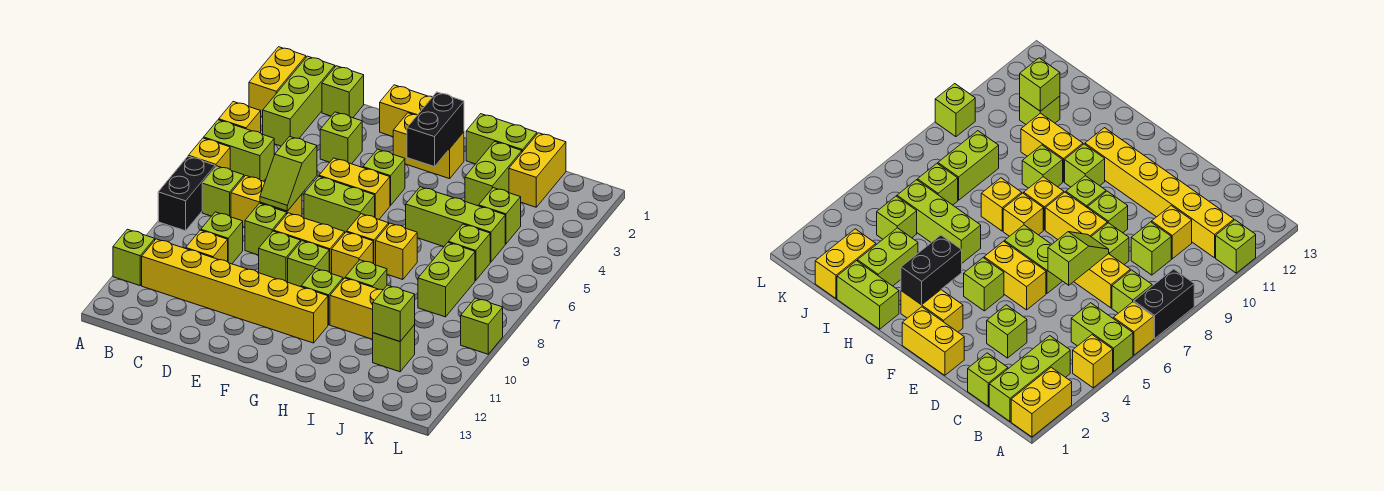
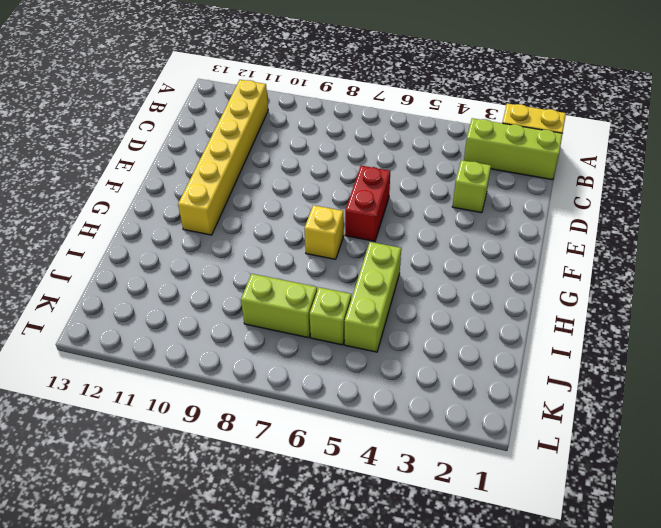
red brick E6:F6 level 1 -> lime brick E6:F6 level 1
none -> yellow brick A4 level 1
none -> lime brick A5:B5 level 1
none -> yellow brick A6 level 1
none -> black brick A7:A8 level 1

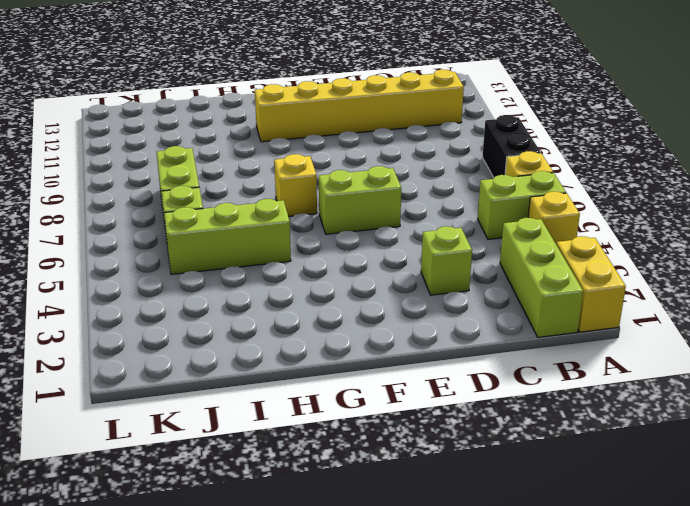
none -> lime brick A11 level 1
none -> lime brick B7 level 1
none -> lime brick C1 level 1
none -> yellow brick C7:D7 level 1

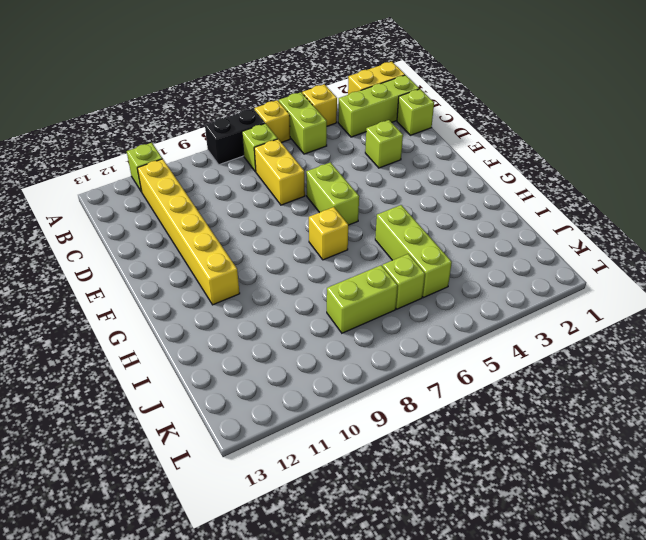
none -> lime brick C9 level 1
none -> yellow brick C10 level 1
none -> lime brick D8 level 1
none -> yellow brick E1:F1 level 1

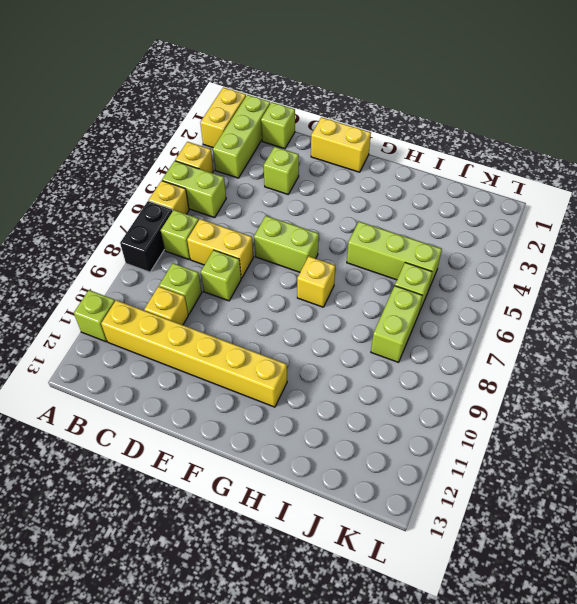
none -> yellow brick E5:F5 level 1
none -> yellow brick E8:F8 level 1
none -> lime brick E9 level 1
none -> yellow brick F2:G2 level 1

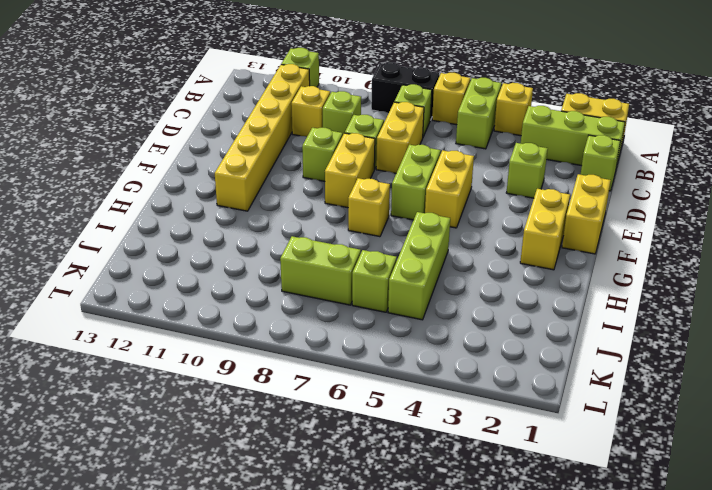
none -> lime brick F4 level 1
none -> lime brick F9 level 1
none -> yellow brick G8 level 1
none -> lime brick G10 level 1

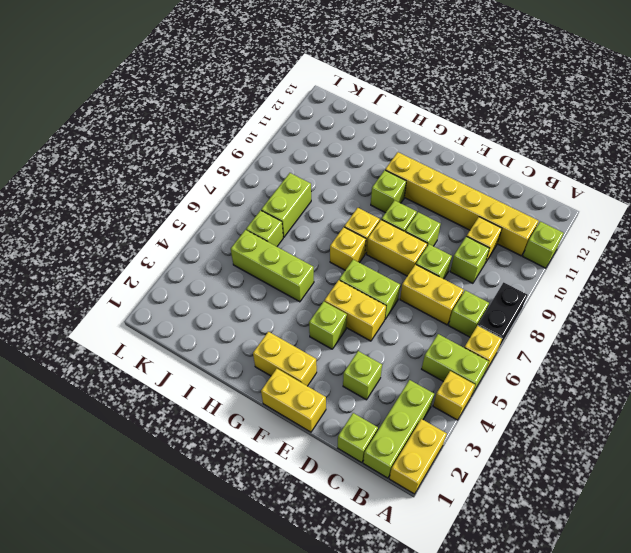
none -> lime brick H1:I1 level 1
none -> yellow brick H7 level 1
none -> lime brick H9 level 1
none -> yellow brick H10:I10 level 1

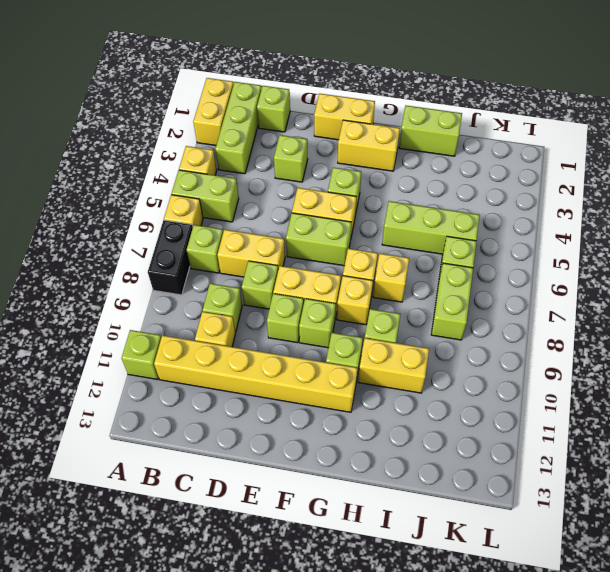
none -> lime brick I2:I3 level 1
none -> yellow brick J1:J2 level 1
none -> lime brick J4 level 1
none -> lime brick J11 level 1

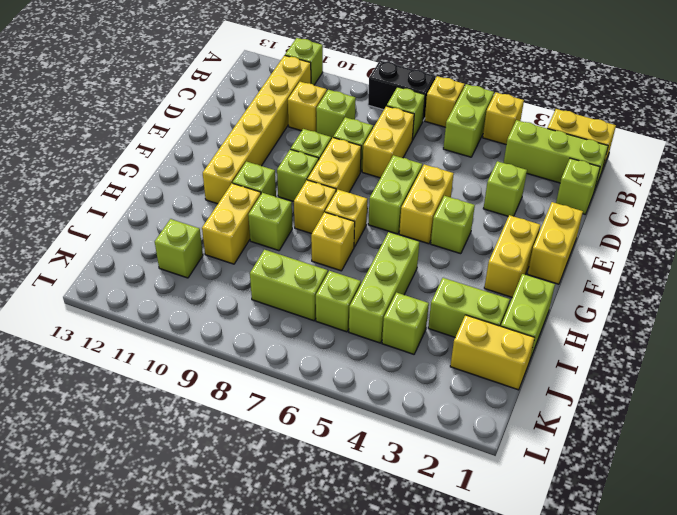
none -> lime brick L9 level 1
none -> lime slope D6:D7 level 2 top 6
none -> black brick G2:G3 level 2
none -> lime brick J11 level 2

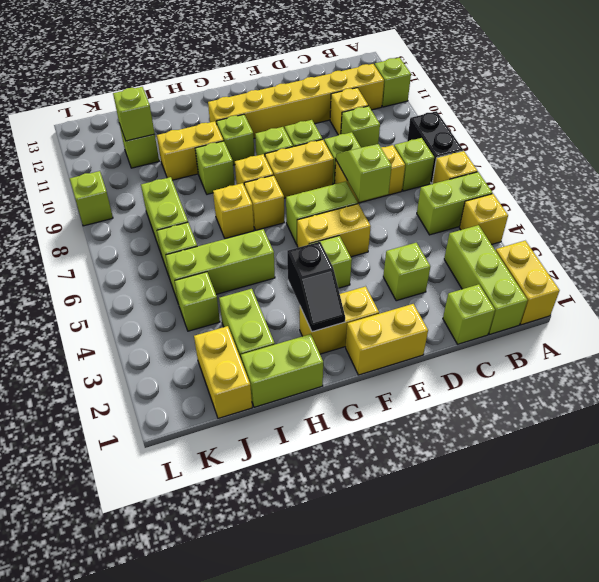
black slope G2:G3 level 2 top 3 -> black brick G2:G3 level 2

